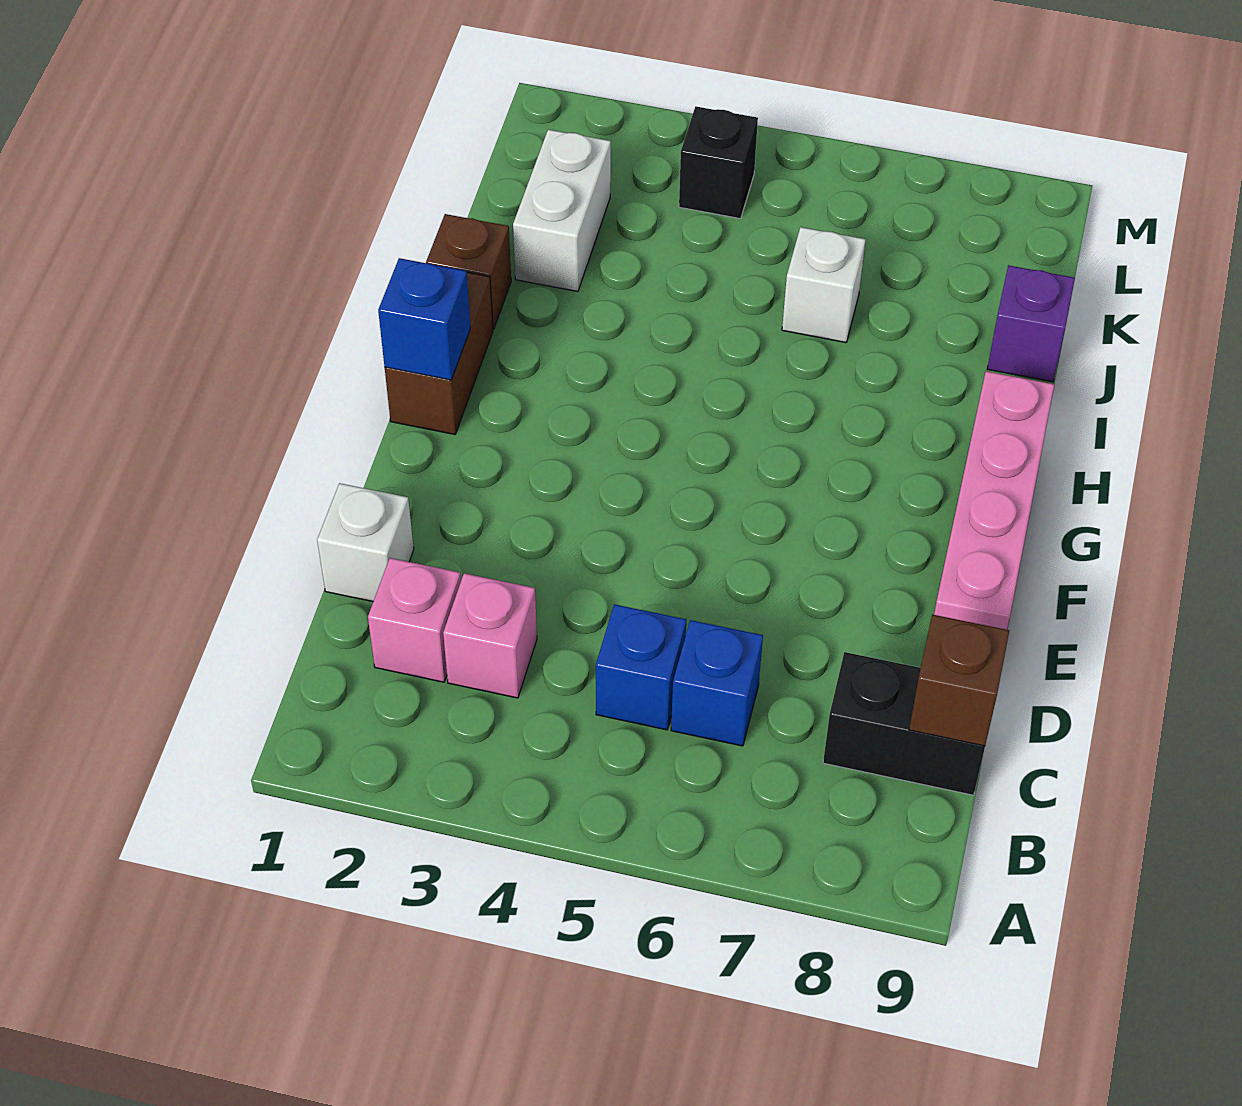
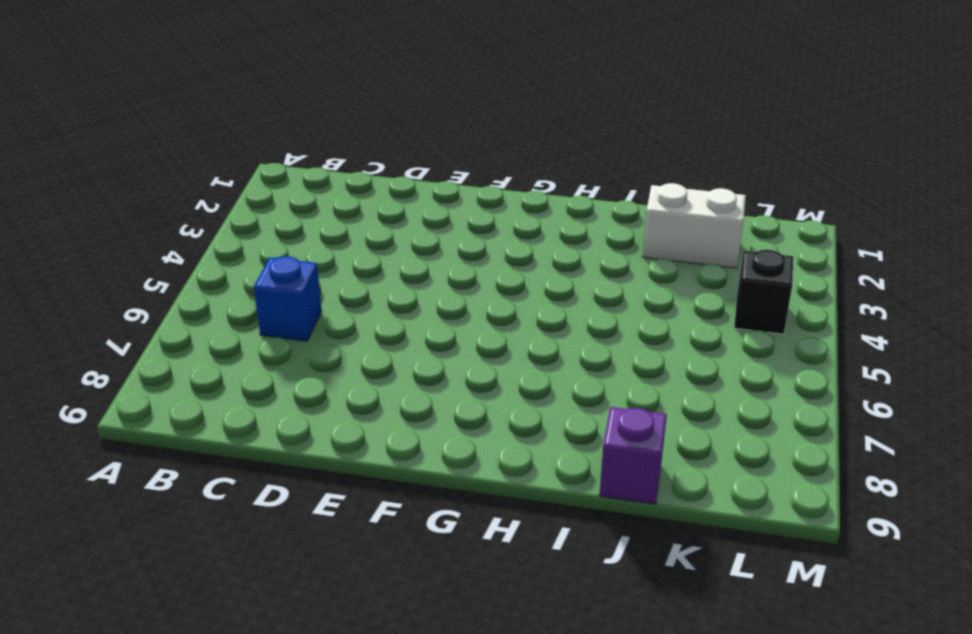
none -> pink brick C2 level 1
none -> pink brick C3 level 1
none -> blue brick C5 level 1

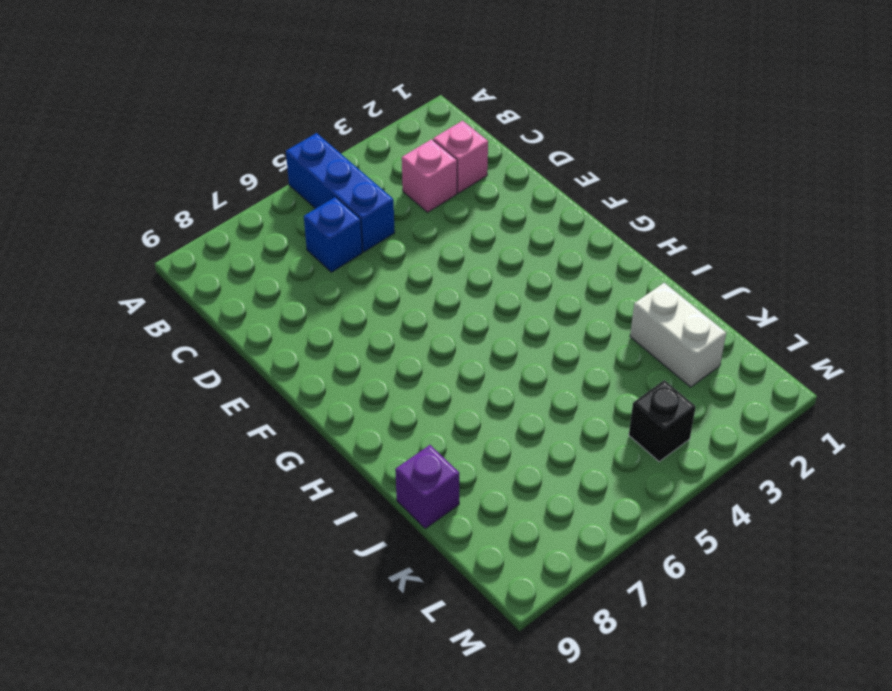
blue brick A5:C5 level 1 -> blue brick C5 level 1
none -> black brick C8:C9 level 1
none -> white brick D1 level 1
none -> pink brick E9:H9 level 1

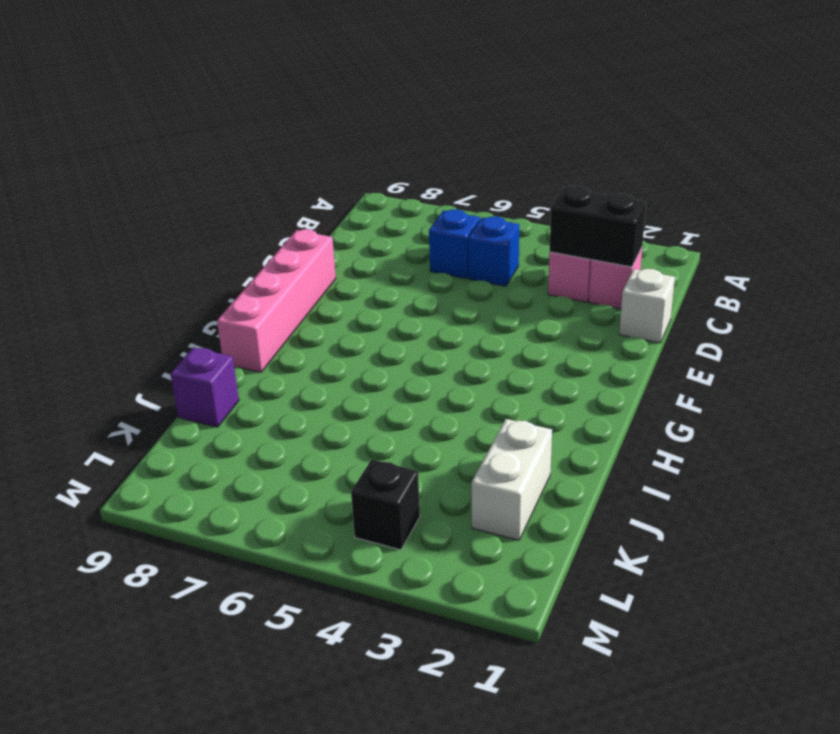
black brick C2:C3 level 2 -> black brick C8:C9 level 1
none -> brown brick G1:H1 level 1
none -> brown brick I1 level 1
none -> white brick J6 level 1

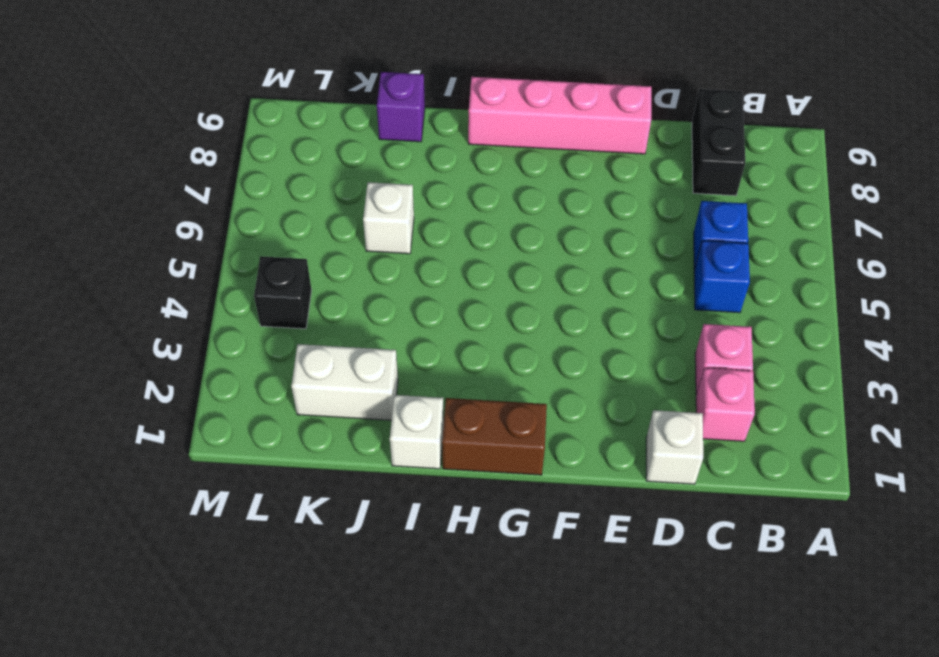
white brick I1 level 1 -> brown brick I1 level 1
none -> brown brick C9 level 2
none -> blue brick G1 level 2

